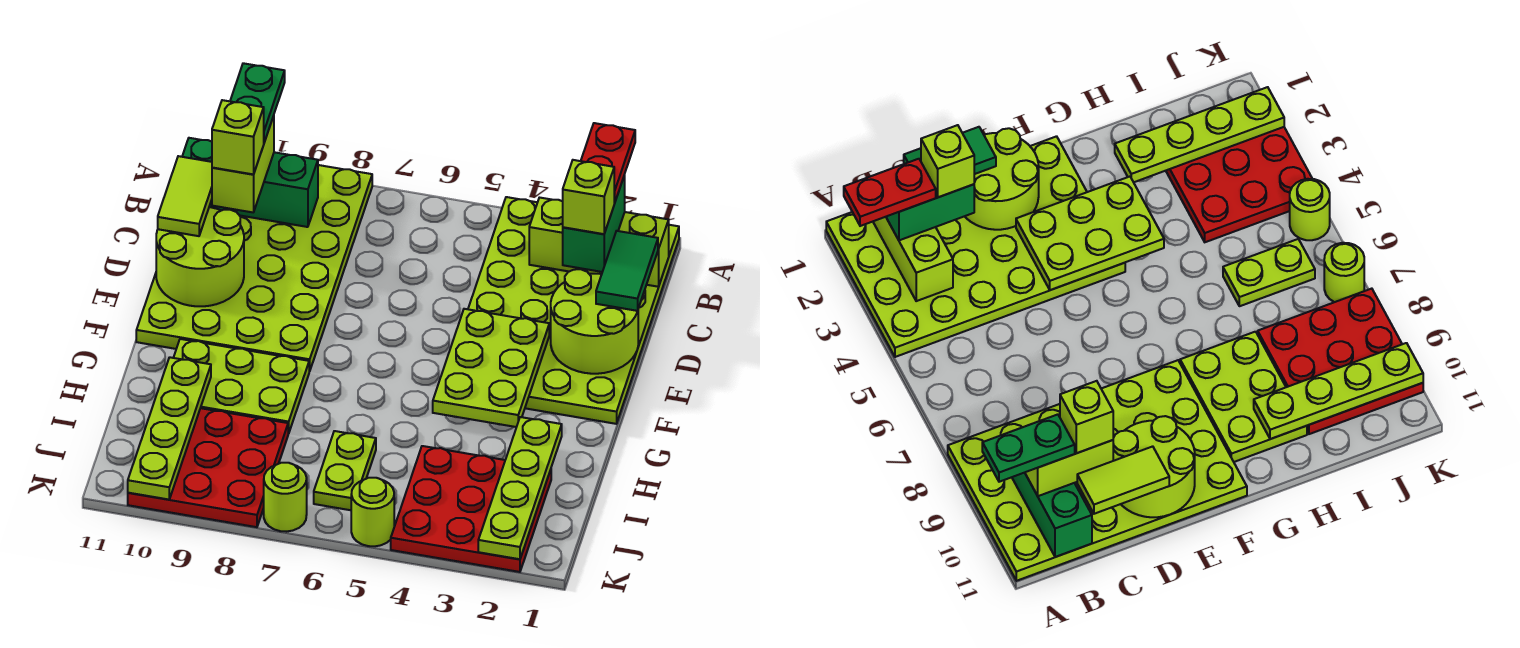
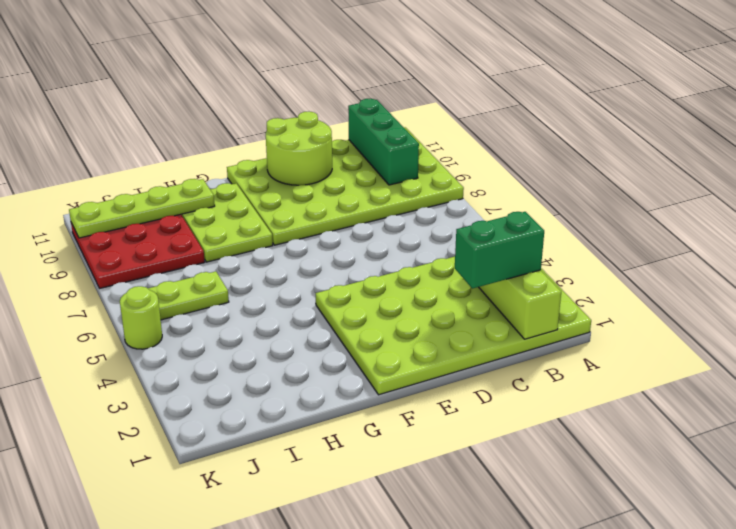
none -> red plate I2:K4 level 1
none -> lime round brick K7 level 1
none -> lime round brick D1:E2 level 2

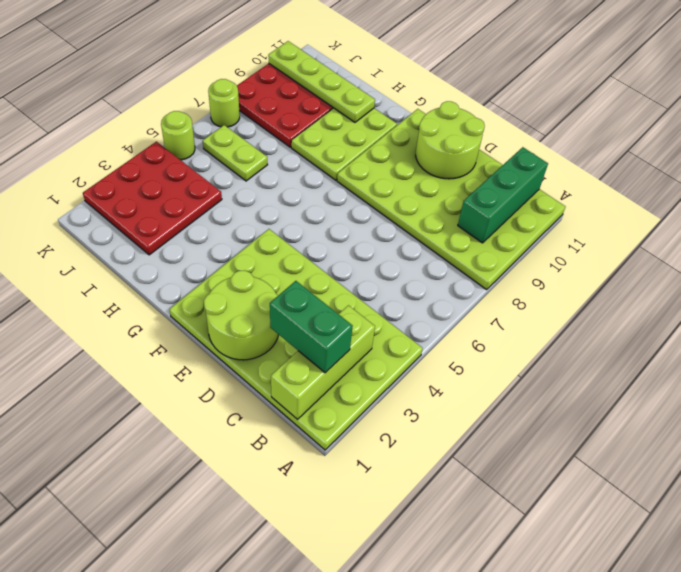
none -> lime plate E3:G4 level 2
none -> lime plate H2:K2 level 2
none -> lime brick B10:C10 level 3

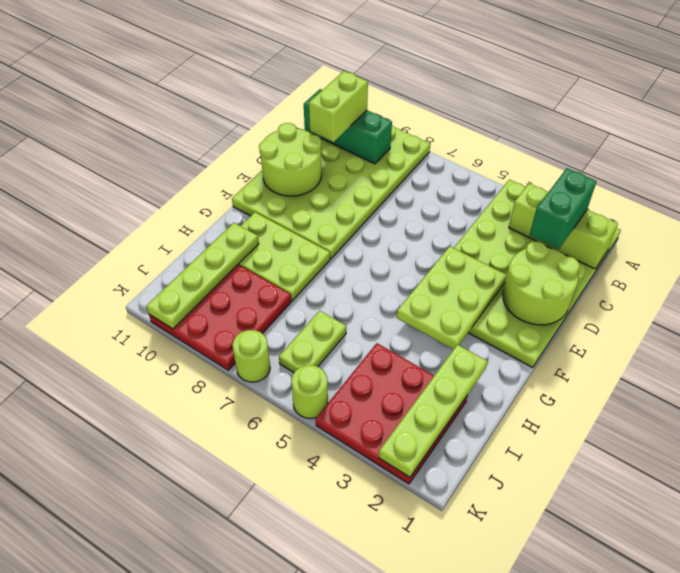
none -> green tile C1:D1 level 3
none -> lime tile C11:D11 level 3
none -> red plate A2:B2 level 4

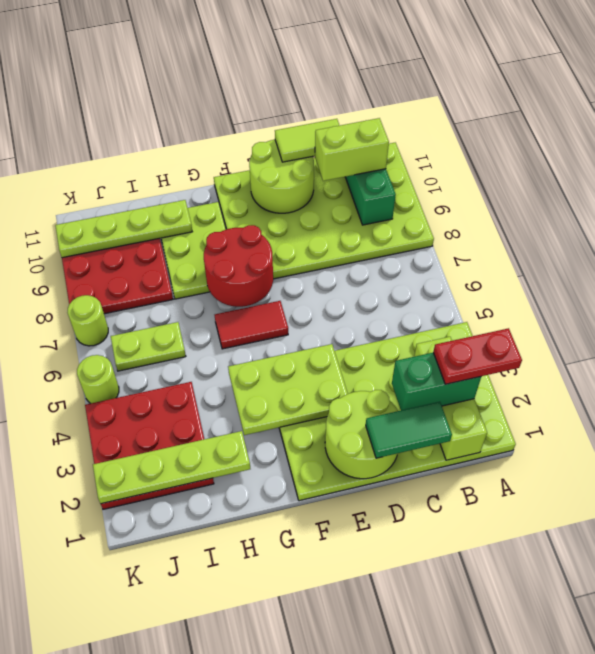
red tile F6:G6 level 1 -> none
red round brick F7:G8 level 2 -> none
none -> green plate A10:B10 level 4
none -> lime brick C2 level 4
none -> lime brick C10 level 4

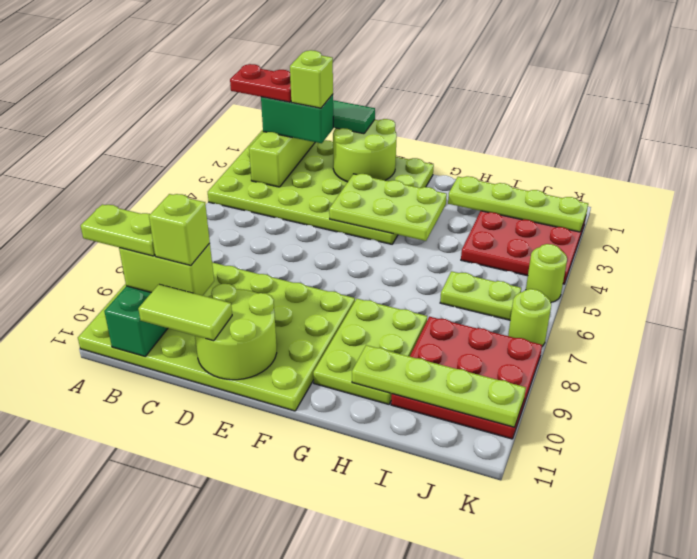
lime plate A10:B10 level 4 -> green plate A10:B10 level 4

